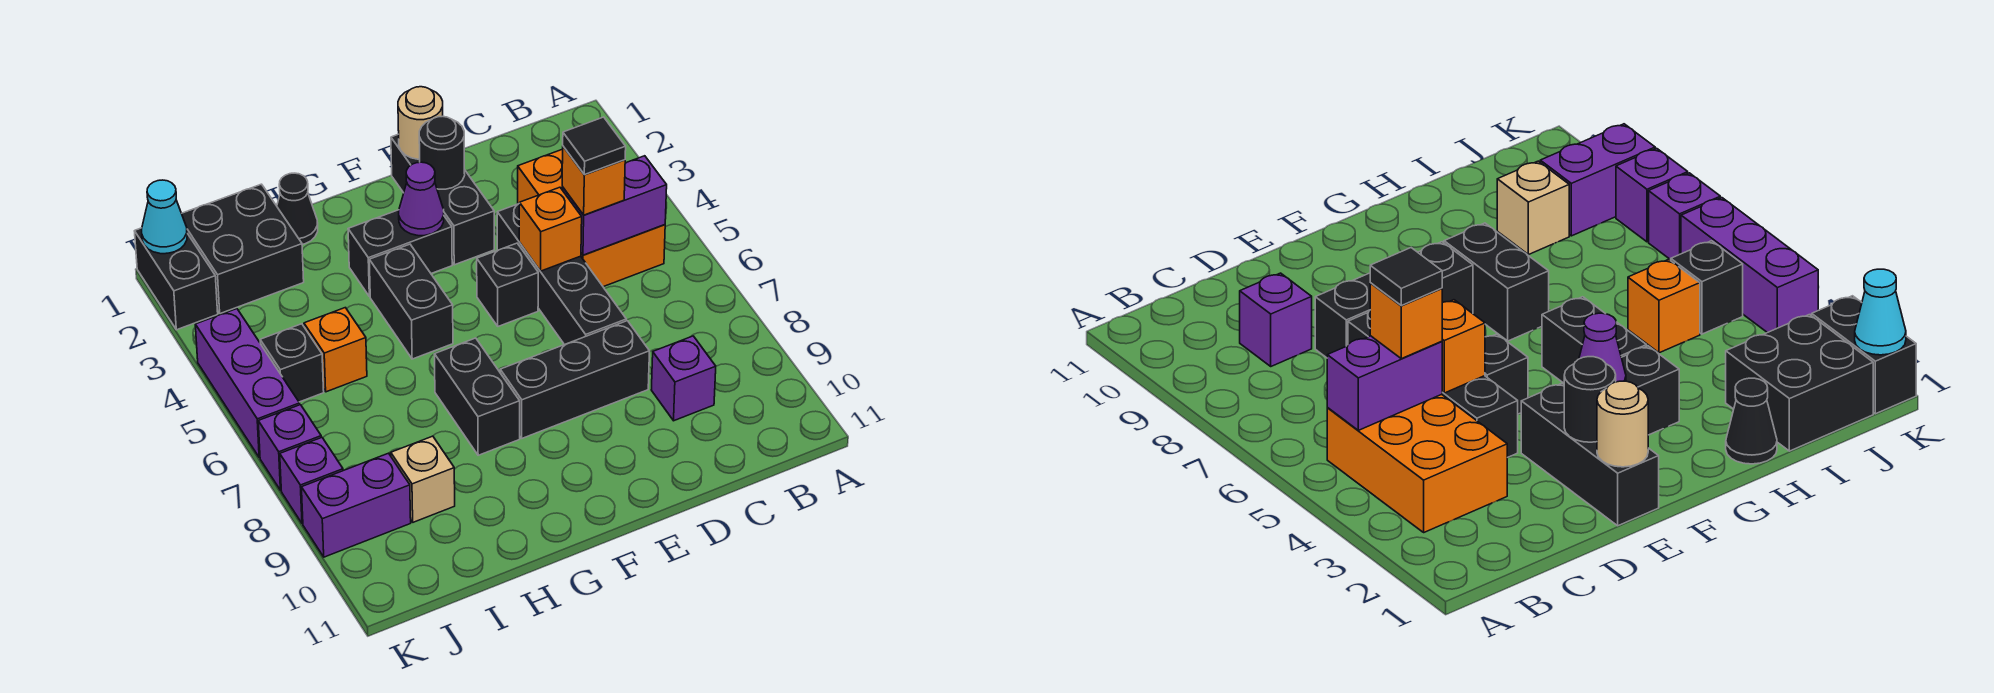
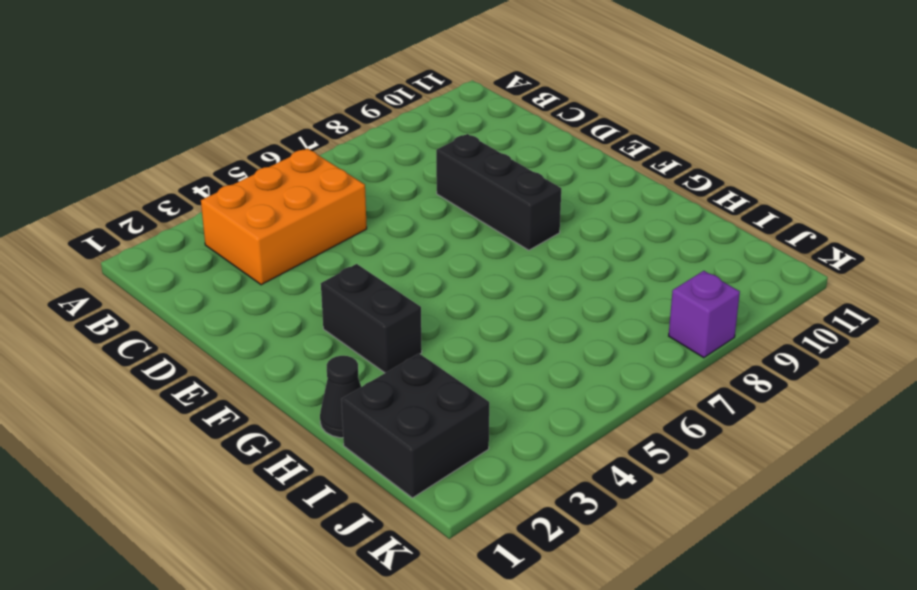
none -> purple brick C9 level 1
none -> black brick D4:D7 level 1
none -> black brick E1:E3 level 1

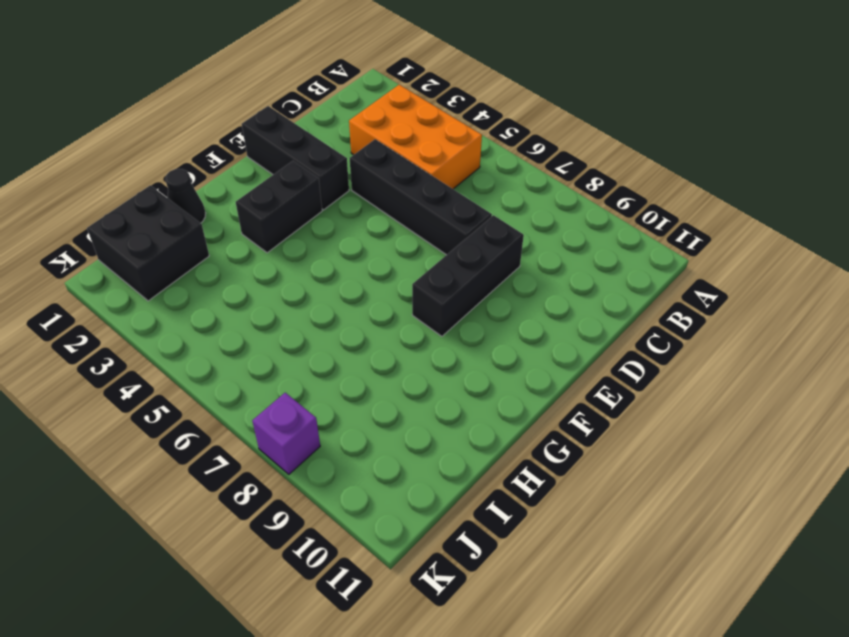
none -> purple brick C9 level 1
none -> black brick E5 level 1
none -> black brick G4:G5 level 1

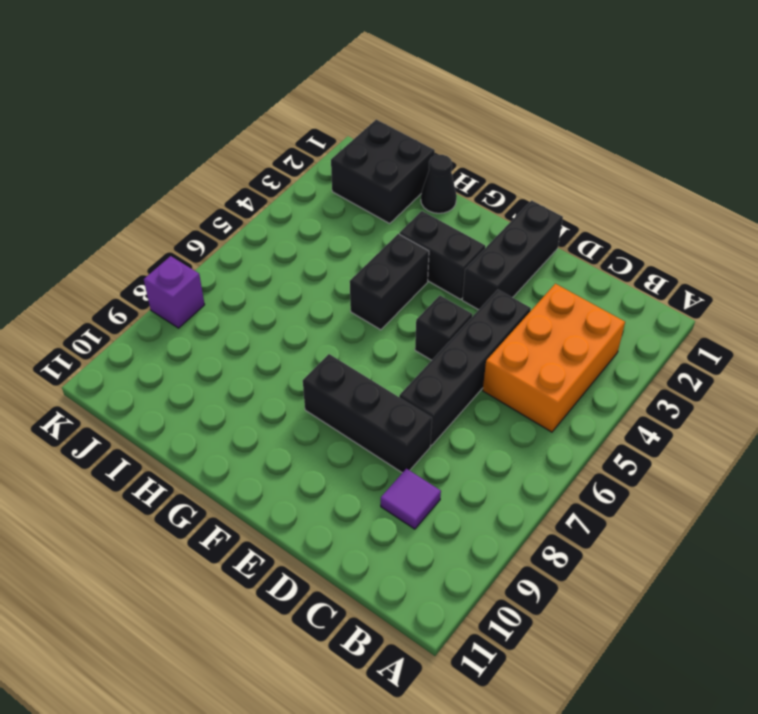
purple tile C9 level 1 -> purple brick C9 level 1
none -> black brick G7:G8 level 1
none -> orange brick I5 level 1
none -> tan brick I9 level 1

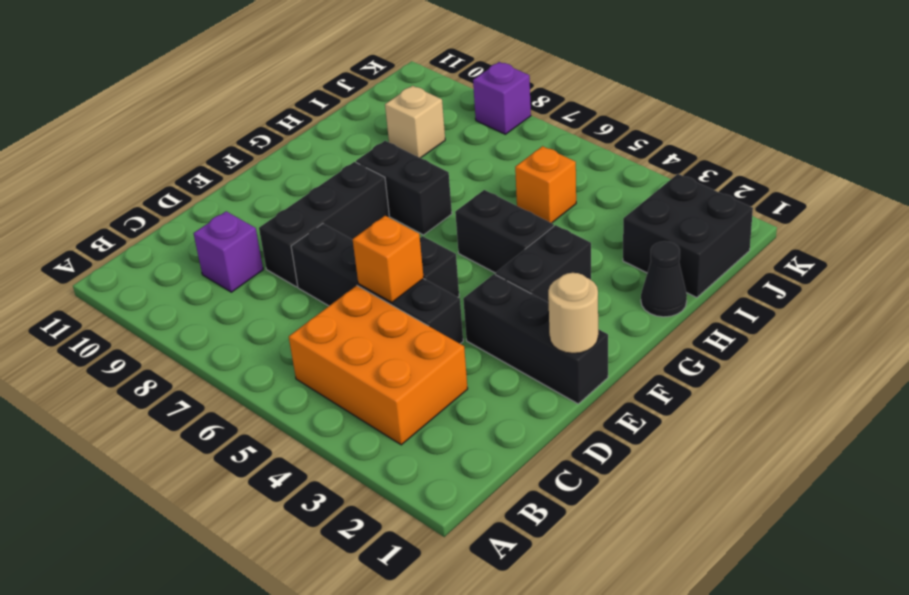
none -> black brick J5 level 1
none -> purple brick J9:K9 level 1
none -> black brick K1:K2 level 1

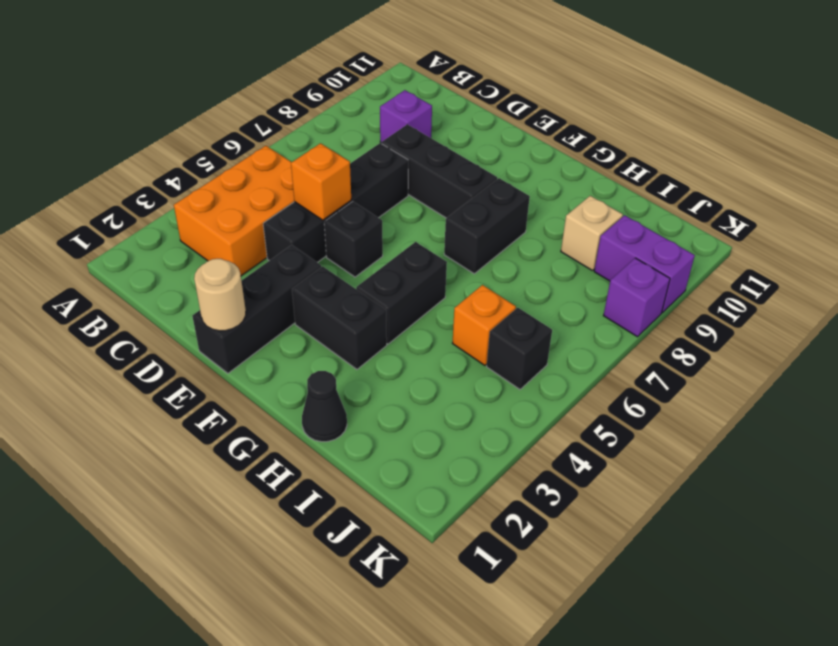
none -> black brick I1:J2 level 1
none -> black brick K1:K2 level 1
none -> purple brick K4:K6 level 1

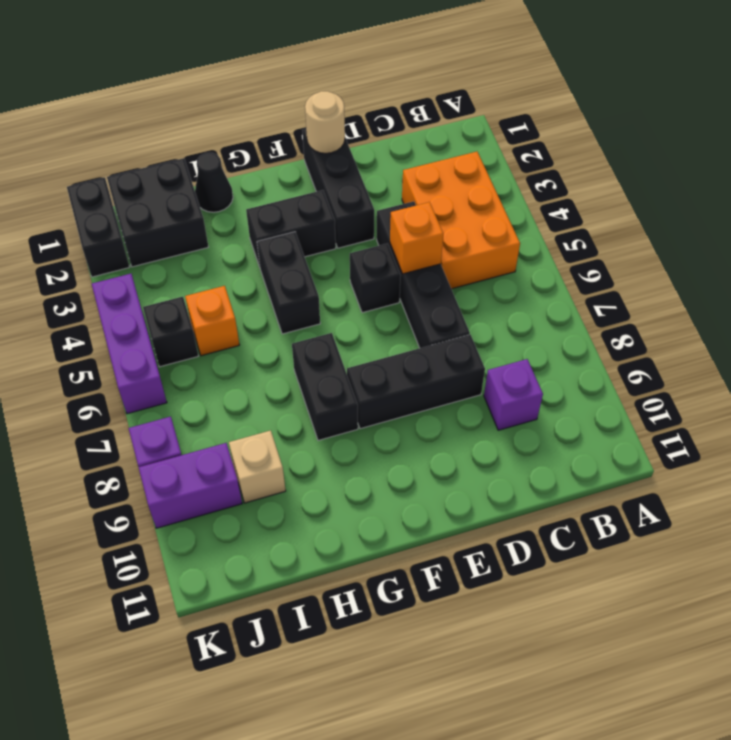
none -> purple brick K7 level 1
none -> purple brick B5:C5 level 2
none -> black round brick E2 level 2

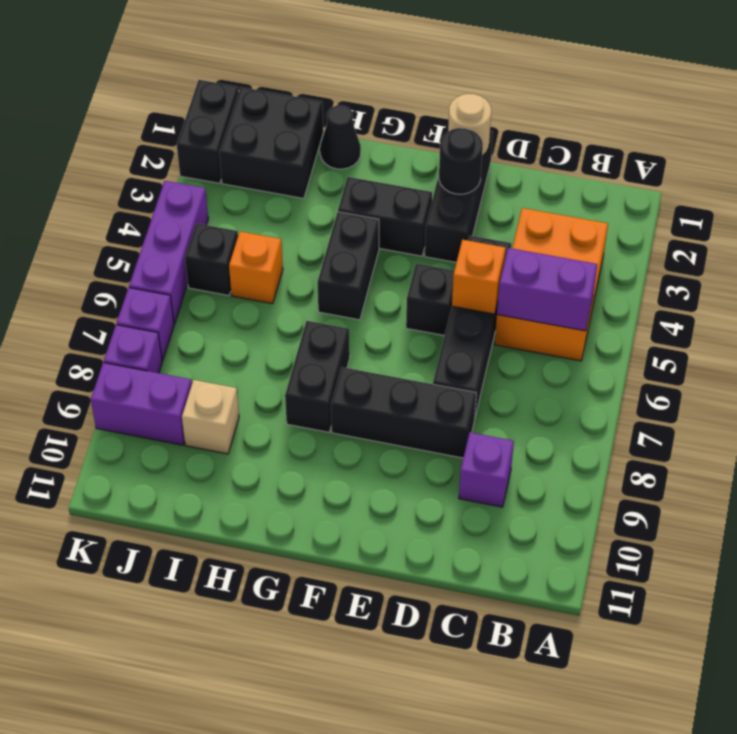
none -> purple cone F3 level 2
none -> cyan cone K1 level 2
none -> orange brick C5 level 3

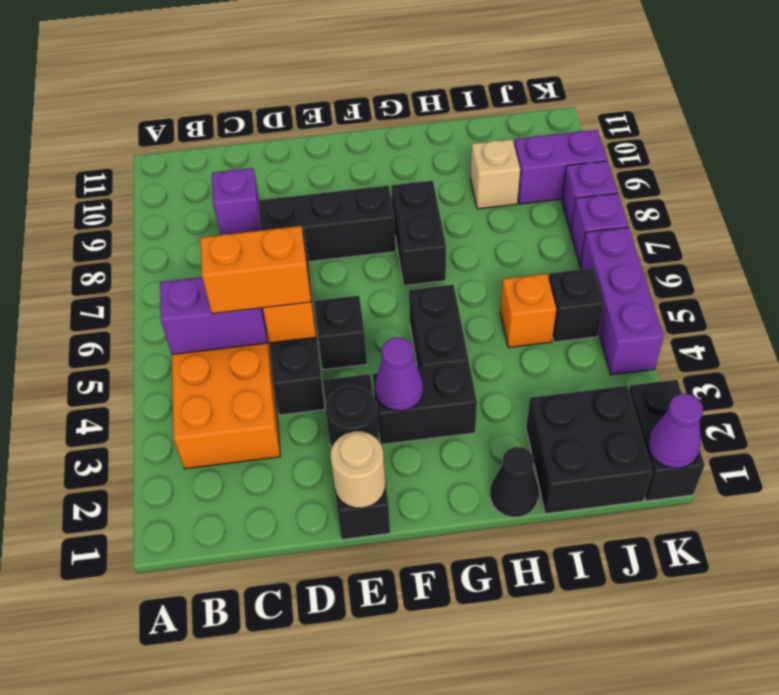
orange brick C5:D5 level 3 -> orange brick C5 level 3
purple cone K1 level 2 -> cyan cone K1 level 2
none -> black tile C5 level 4

